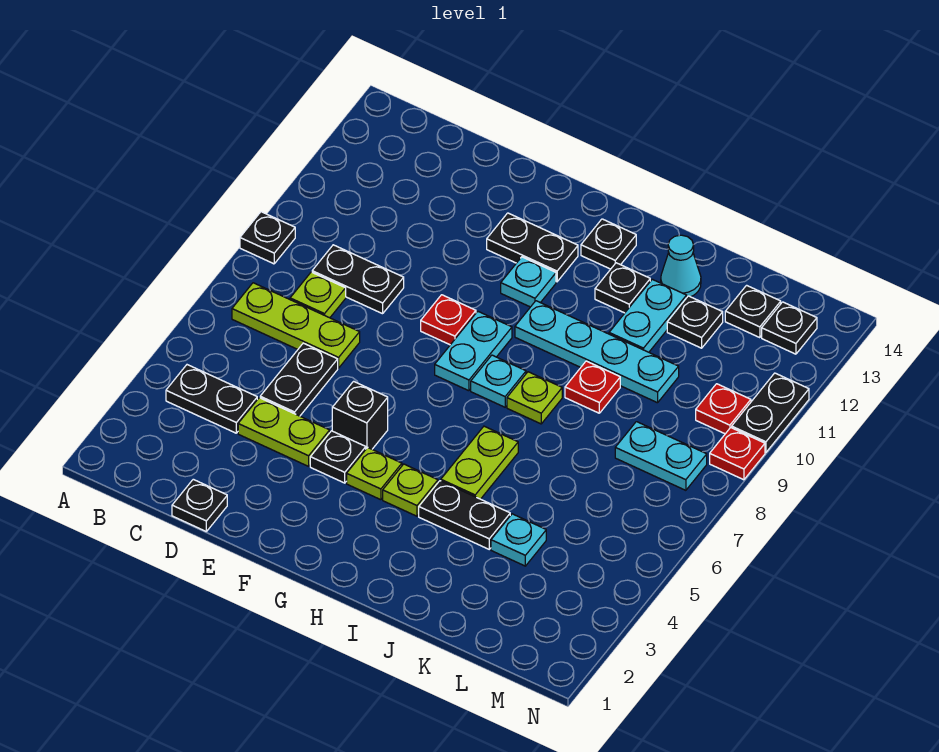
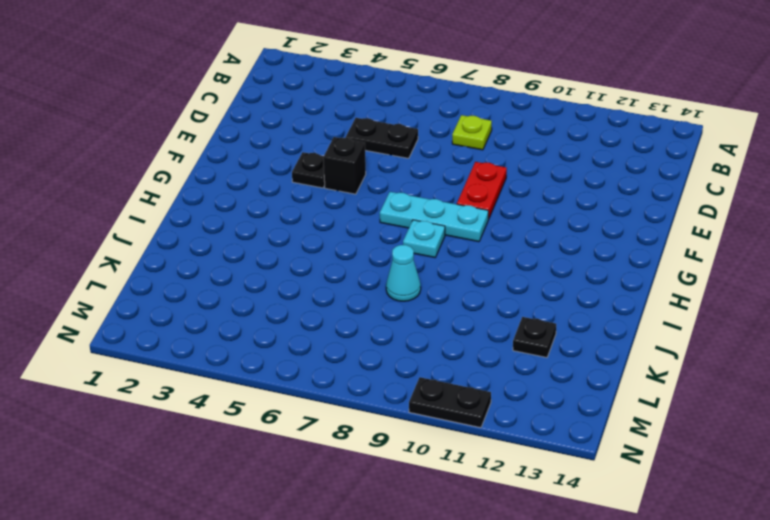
red plate E9:F9 level 1 -> red plate F9 level 1
cyan plate G7:G9 level 1 -> cyan plate G8:G9 level 1
cyan cone J8 level 1 -> cyan cone J13 level 1
none -> black plate A9 level 1
none -> black plate B4:C4 level 1
none -> lime plate B7:D7 level 1
none -> black plate C9:D9 level 1

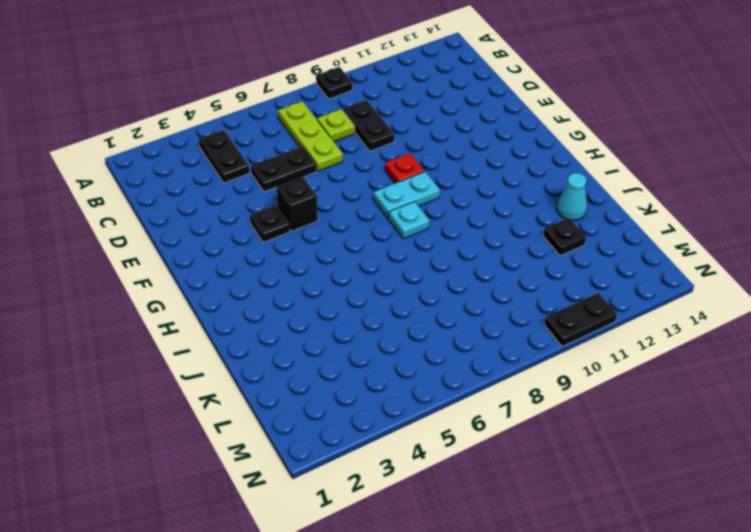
none -> black plate D1 level 1
none -> lime plate D4:E4 level 1
none -> black plate F12:G12 level 1
none -> lime plate G4 level 1

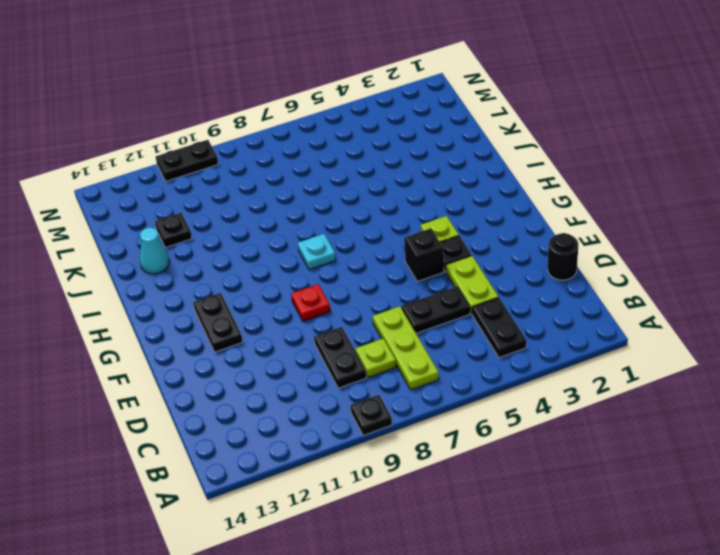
black round brick D1 level 1 -> black plate D1 level 1
none -> cyan plate G8:G9 level 1
none -> cyan plate G11 level 1
none -> lime plate H4 level 1
none -> cyan plate H10:K10 level 1

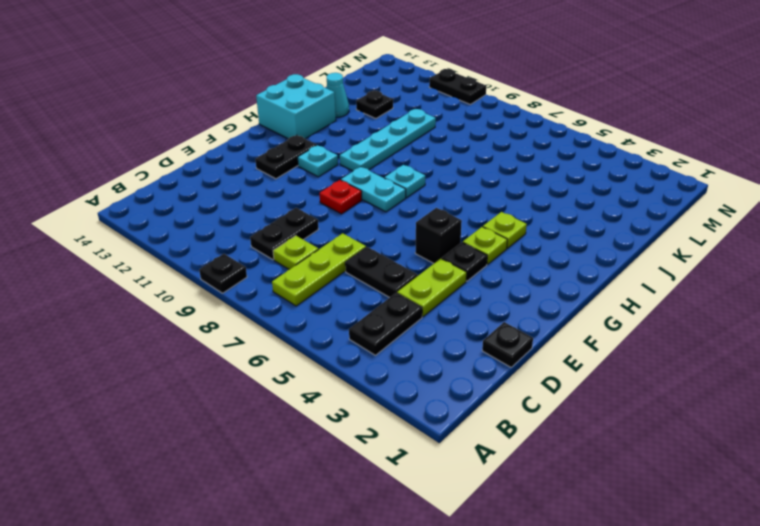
cyan brick H13:I14 level 1 -> black plate H13 level 1
none -> black plate I4:J4 level 1
none -> lime plate I5:I6 level 1
none -> lime plate I8 level 1
none -> black plate I12 level 1

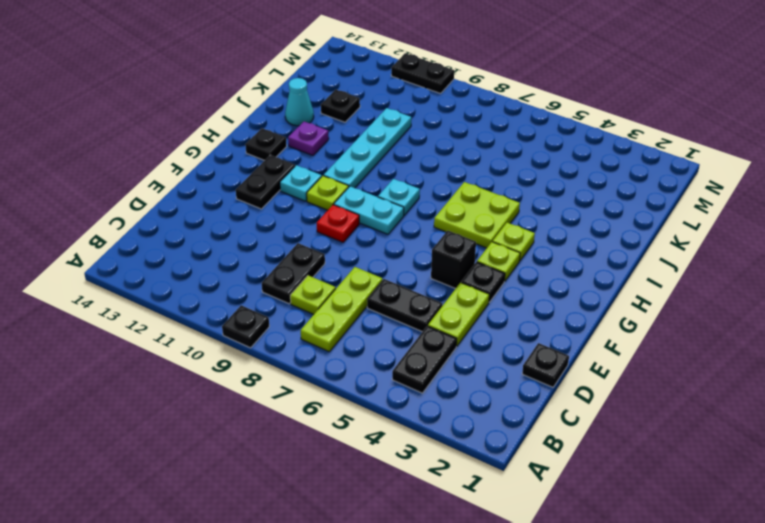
lime plate G10 level 1 -> lime plate I8 level 1
lime plate H5:I6 level 1 -> lime plate I5:I6 level 1
purple plate I12 level 1 -> black plate I12 level 1
none -> black plate I4:J4 level 1
none -> red plate J9 level 1
none -> cyan plate J11:J12 level 1
none -> cyan plate K4 level 1

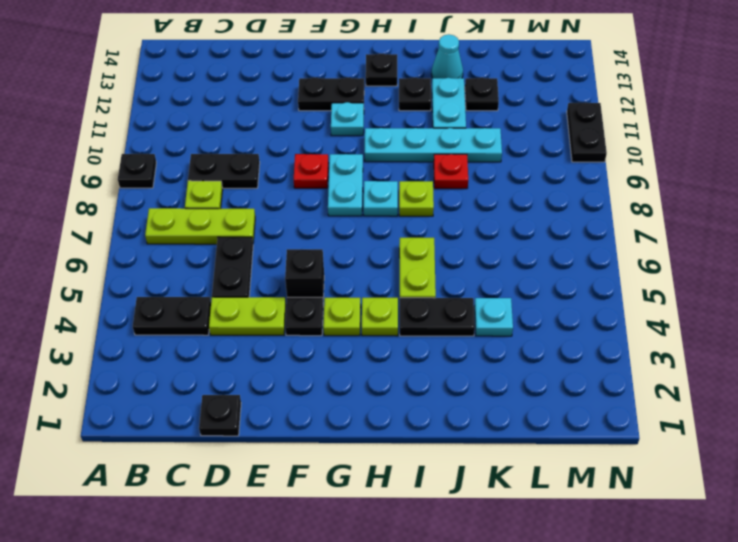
none -> cyan plate L8:M8 level 1
none -> black plate L13 level 1
none -> red plate M10 level 1
none -> black plate M13 level 1

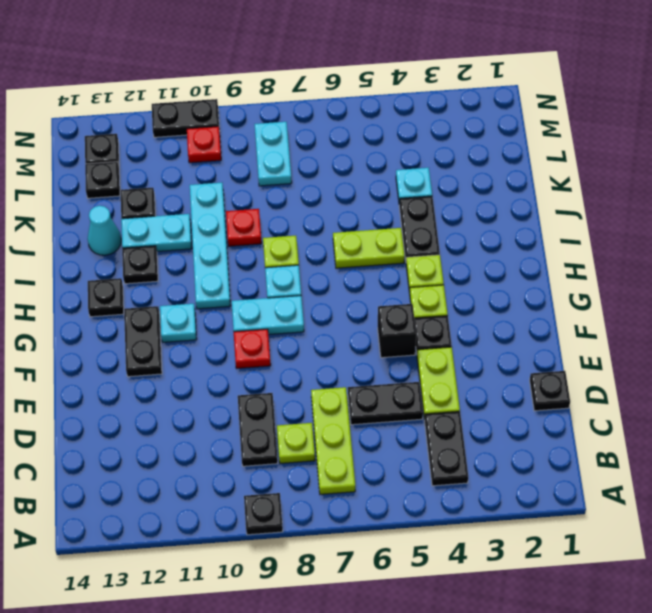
none -> red plate N9 level 1

